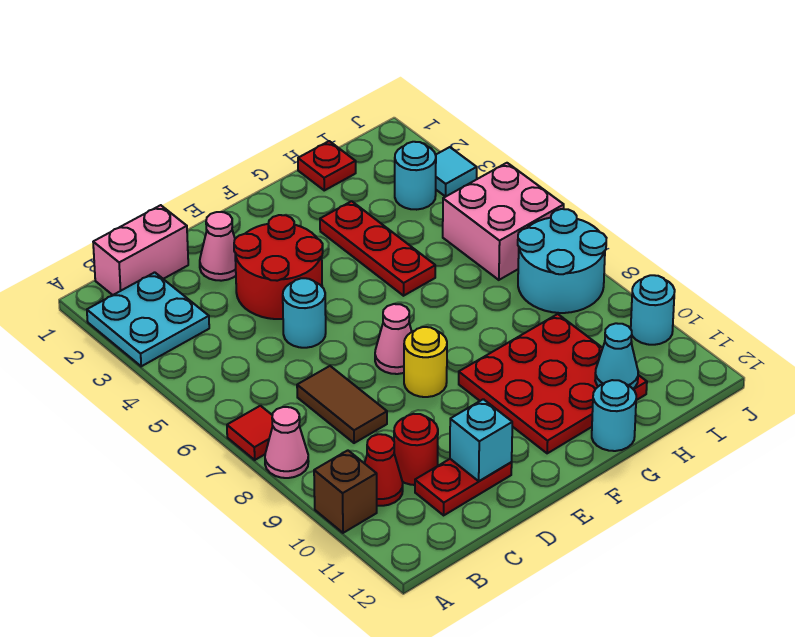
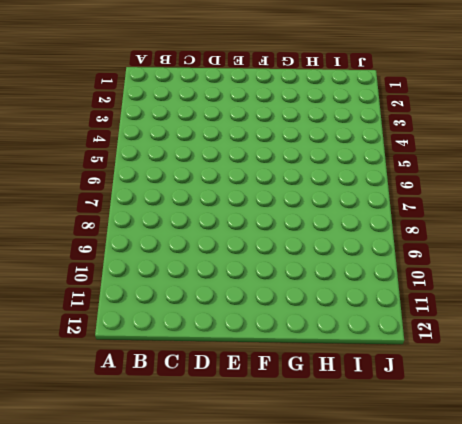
none -> cyan plate A2:B3 level 1
none -> red tile A7 level 1
none -> pink cone A8 level 1

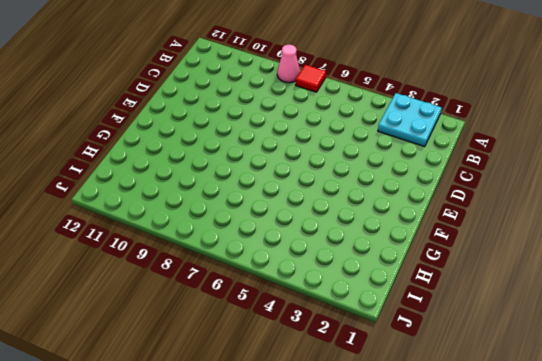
none -> brown brick A10 level 1
none -> pink brick B1:C1 level 1
none -> red cone B10 level 1

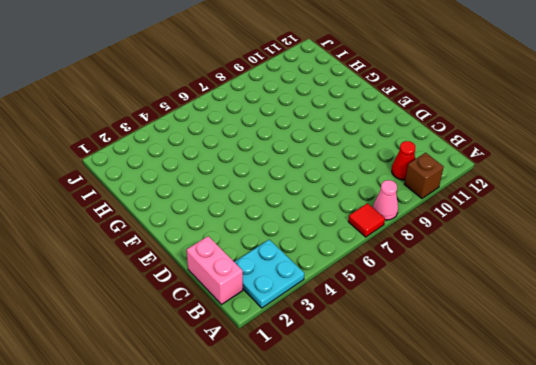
none -> brown tile C7:C8 level 1
none -> red round brick C10 level 1
none -> red plate C11:D11 level 1

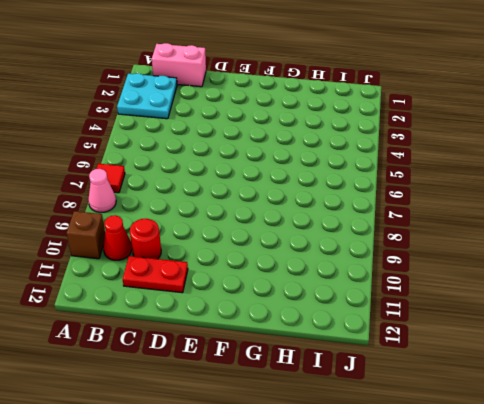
none -> brown tile C7:C8 level 1
none -> pink cone D2 level 1
none -> red round brick D3:E4 level 1

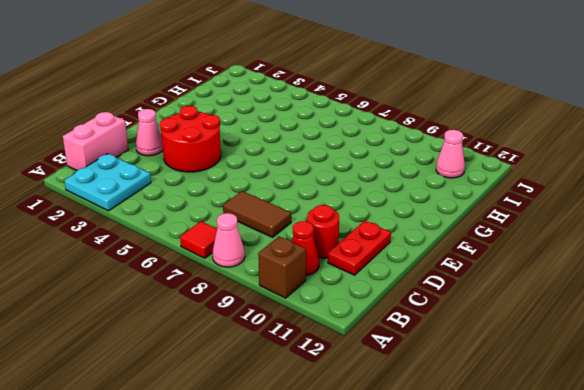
pink cone I11 level 1 -> pink cone E7 level 1
none -> cyan round brick D5 level 1
none -> yellow round brick E8 level 1
none -> red plate F9:H11 level 1

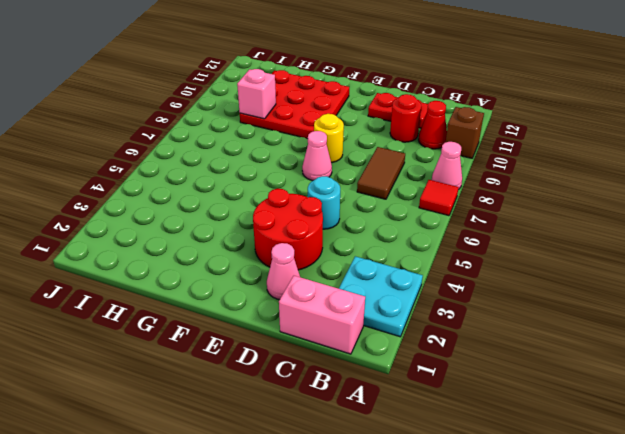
pink brick H9 level 2 -> none
none -> red plate G3:G5 level 1
none -> cyan round brick G12 level 1
none -> red plate H1 level 1

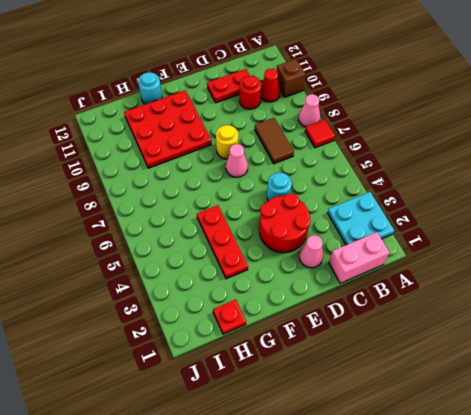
none -> cyan round brick I3 level 1
none -> pink brick I5:J6 level 1
none -> cyan round brick I7:J8 level 1

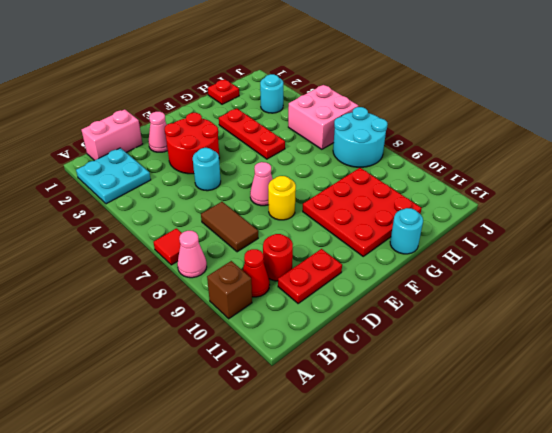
none -> cyan tile J3 level 1
none -> cyan round brick J10 level 1
none -> cyan brick D11 level 2

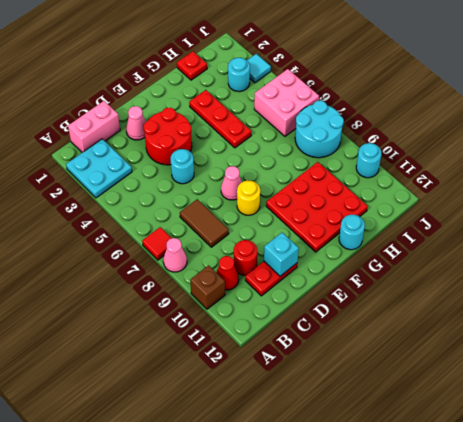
none -> cyan cone H11 level 2

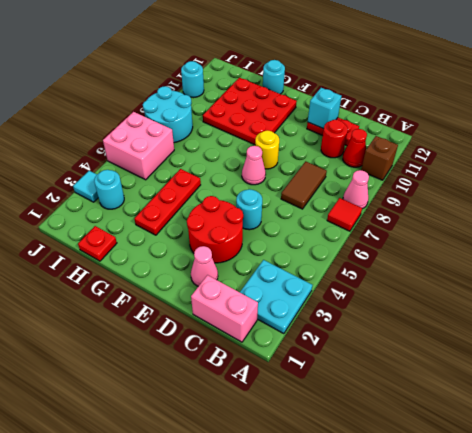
none -> cyan cone H11 level 2

